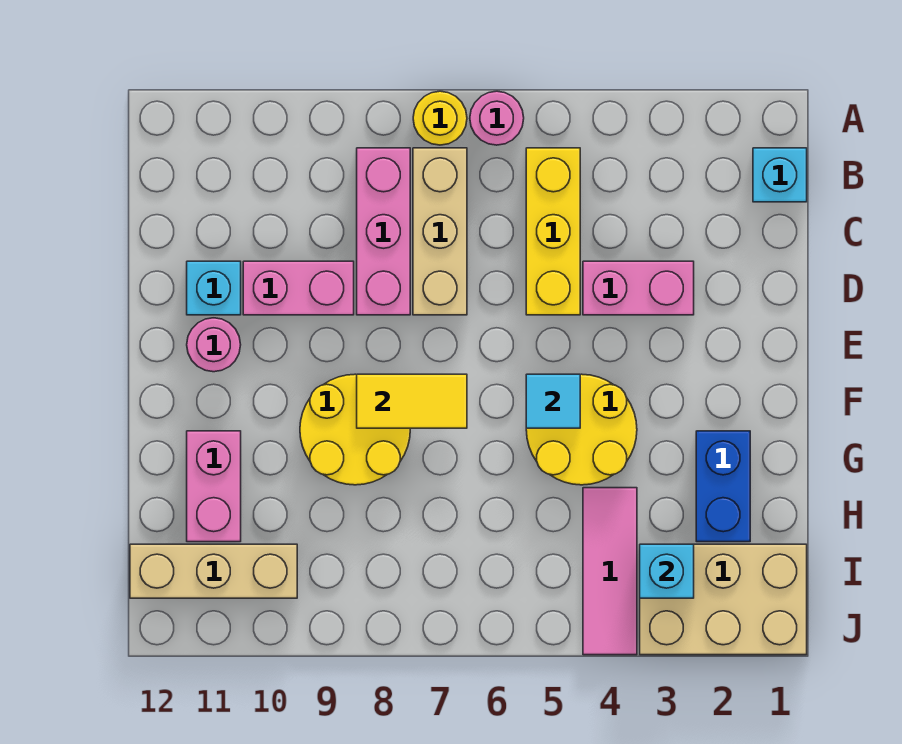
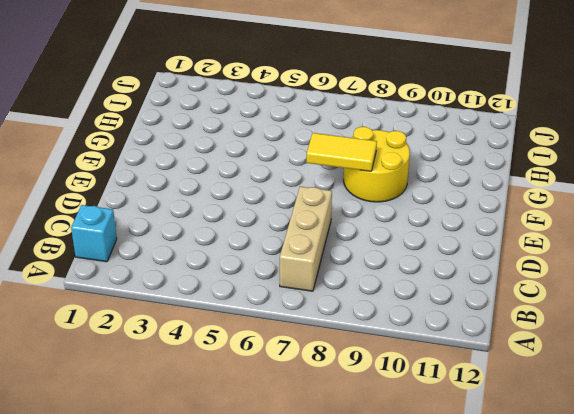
none -> pink round brick A6 level 1
none -> yellow round brick A7 level 1
none -> yellow brick B5:D5 level 1

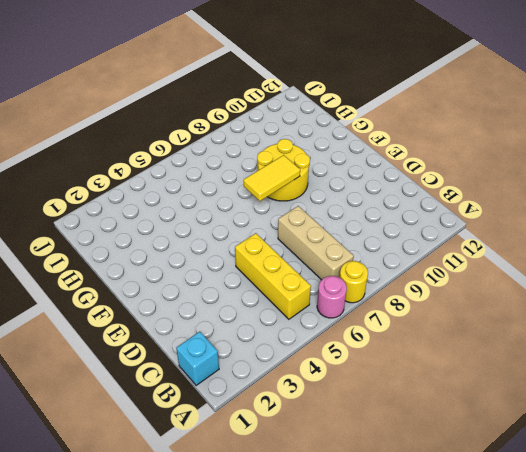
none -> pink brick B8:D8 level 1
none -> pink brick D3:D4 level 1
none -> pink brick D9:D10 level 1

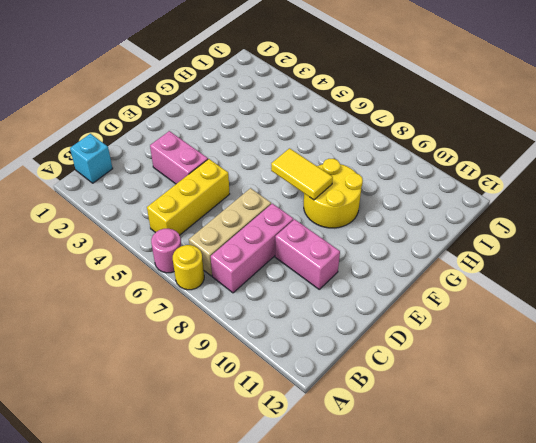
none -> cyan brick D11 level 1
none -> pink round brick E11 level 1
none -> yellow round brick F4:G5 level 1

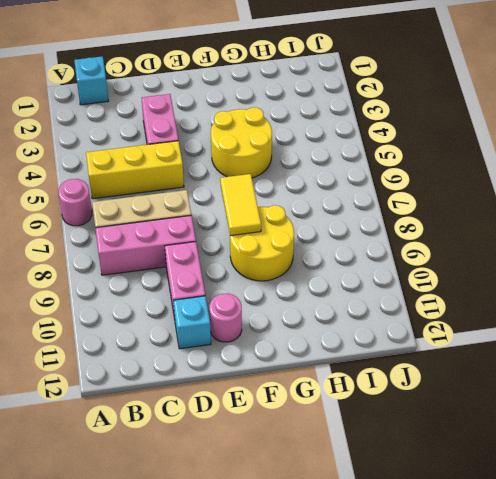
none -> yellow round brick A7 level 1
none -> blue brick G2:H2 level 1
none -> pink brick G11:H11 level 1

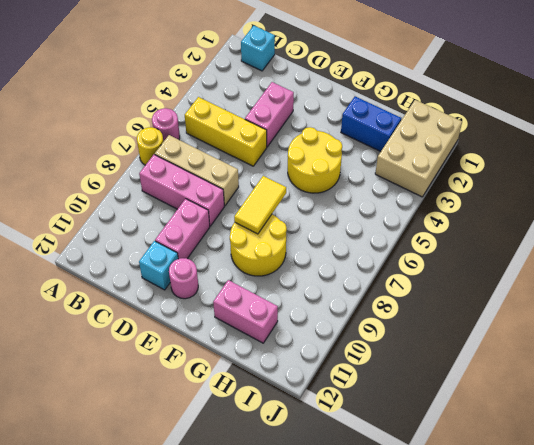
none -> pink tile H4:J4 level 1
none -> tan brick I10:I12 level 1
none -> cyan tile F5 level 2

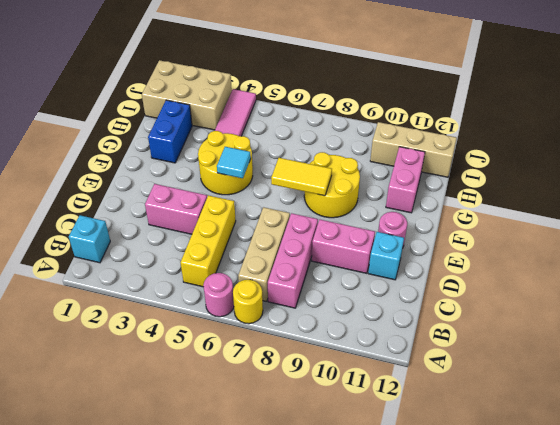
none -> cyan brick I3 level 2

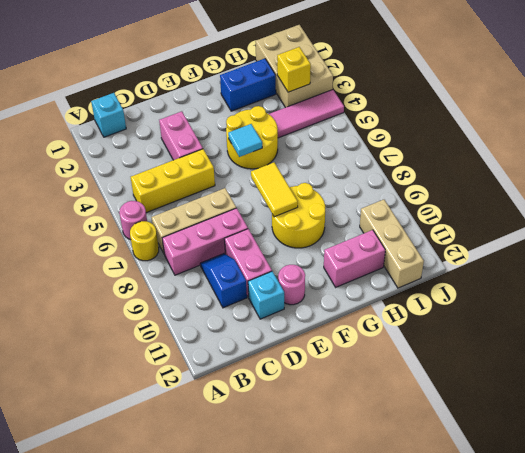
blue slope C9:C10 level 1 top 10 -> none
yellow brick I3 level 2 -> cyan brick I3 level 2

